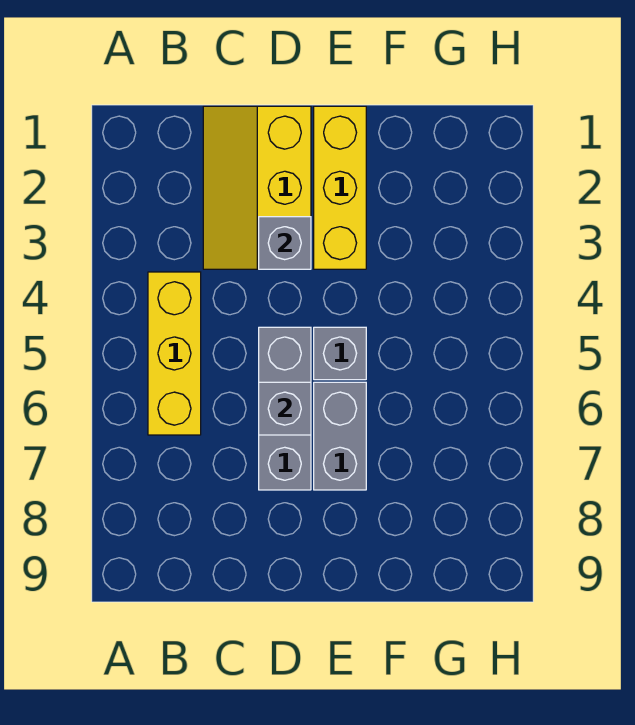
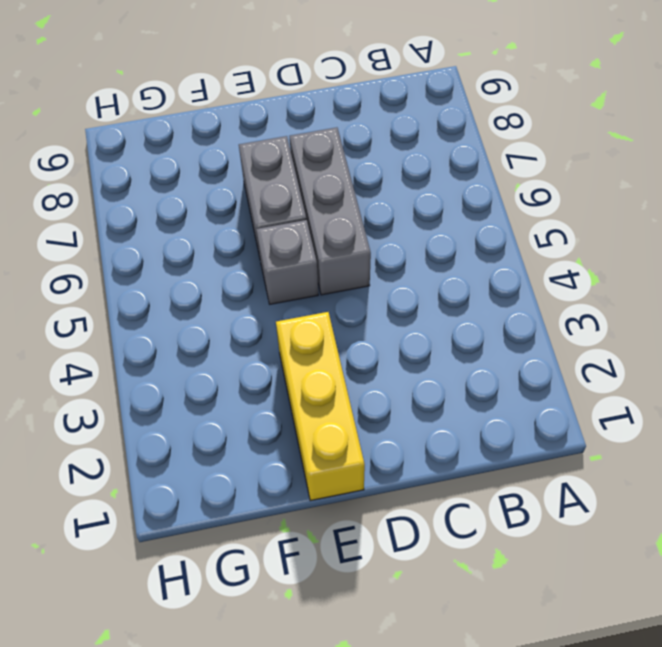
none -> yellow brick B4:B6 level 1
none -> yellow slope C1:D3 level 1 top D

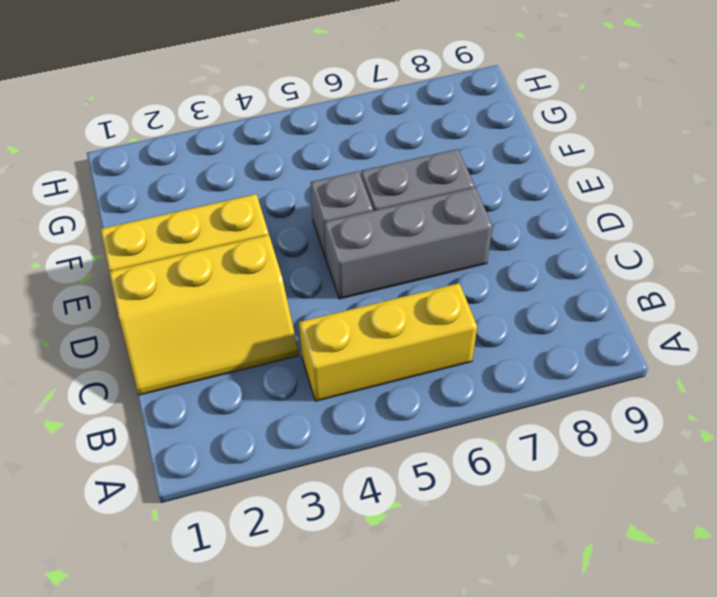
none -> grey brick D3 level 2
none -> grey brick D6 level 2

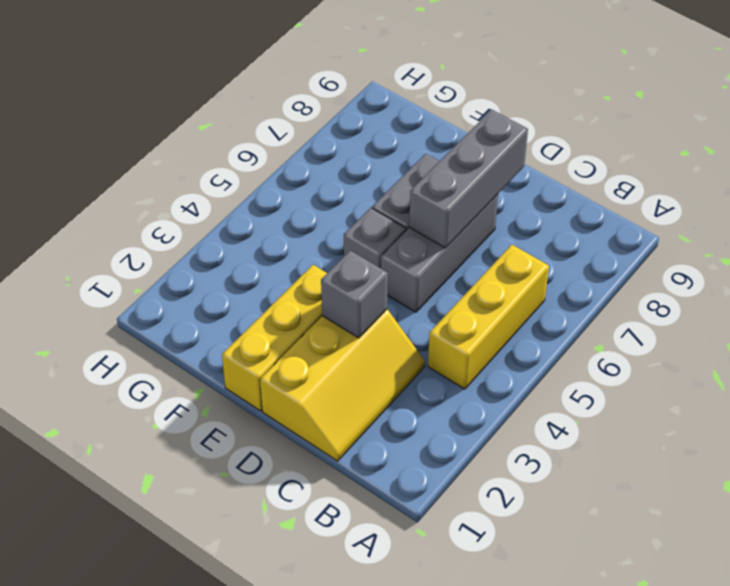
grey brick D6:D8 level 2 -> grey brick D6 level 2

